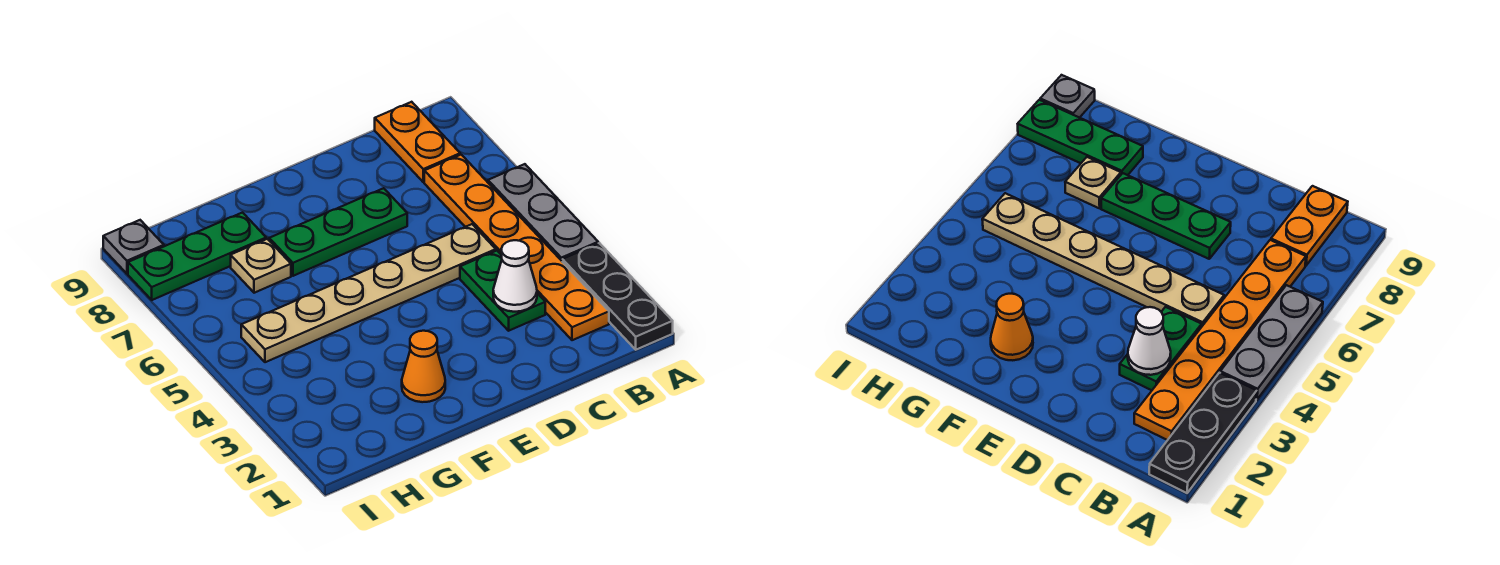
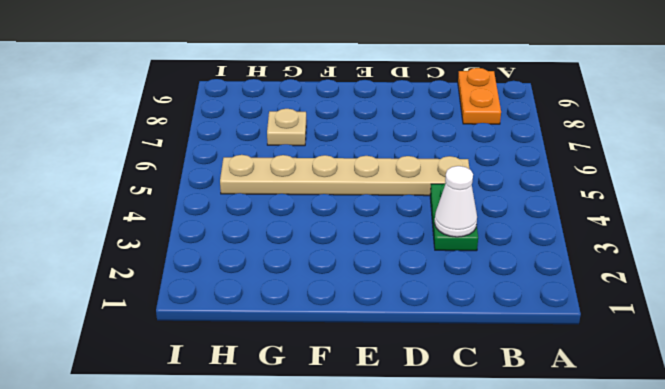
none -> black plate A1:A3 level 1
none -> grey plate A4:A6 level 1
none -> orange plate B2:B7 level 1

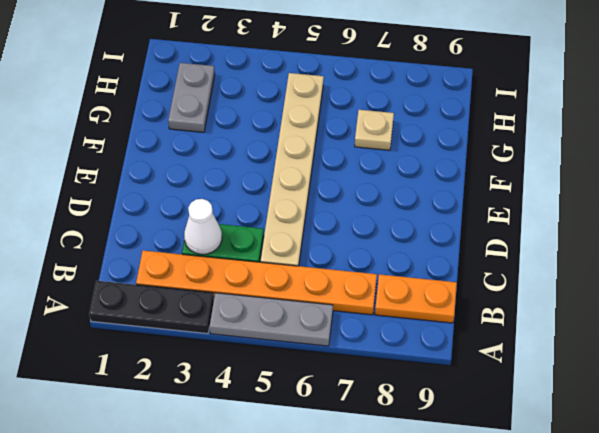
grey plate G2:H2 level 1 -> none
none -> green plate D7:F7 level 1
none -> orange cone F2 level 1
none -> green plate G8:I8 level 1

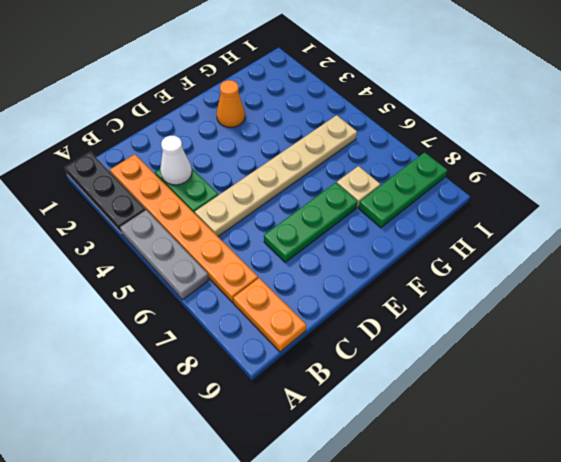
none -> grey plate I9 level 1

